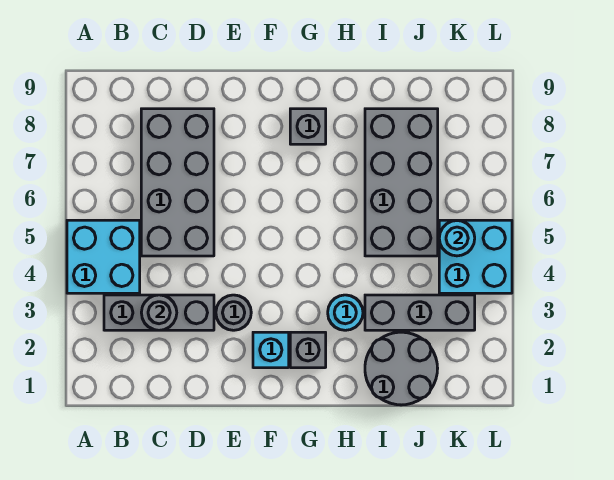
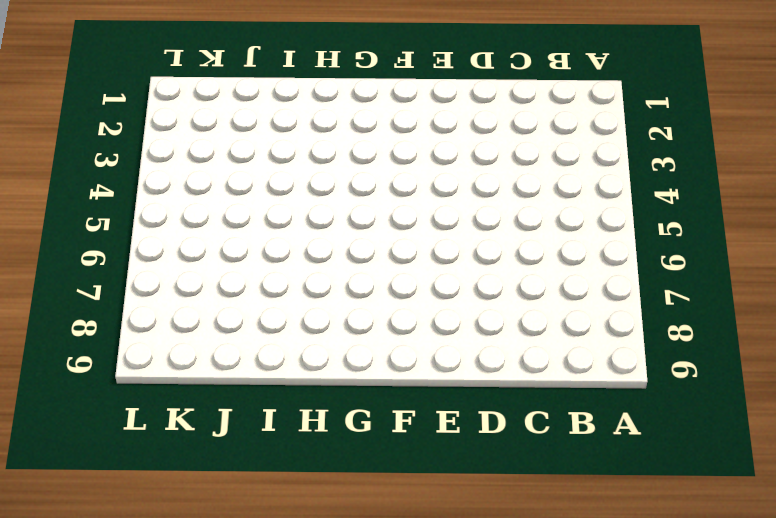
none -> cyan brick A4:B5 level 1
none -> grey brick B3:D3 level 1
none -> grey brick C5:D8 level 1

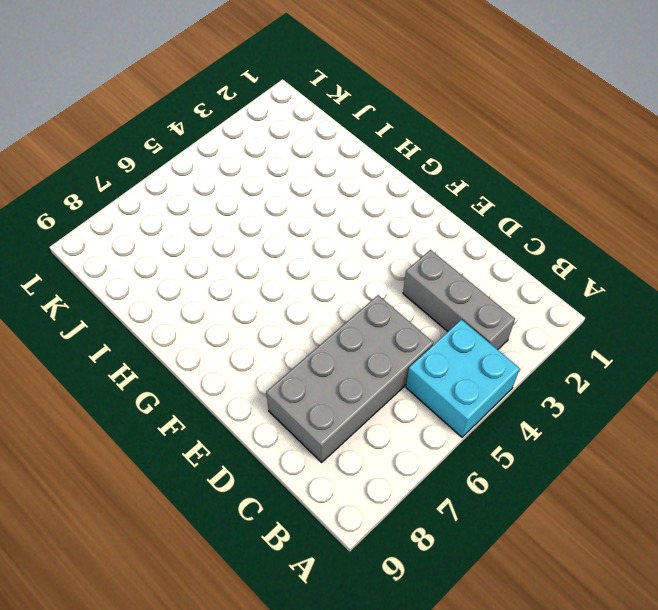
none -> grey round brick E3 level 1
none -> cyan brick F2 level 1
none -> grey brick G2 level 1

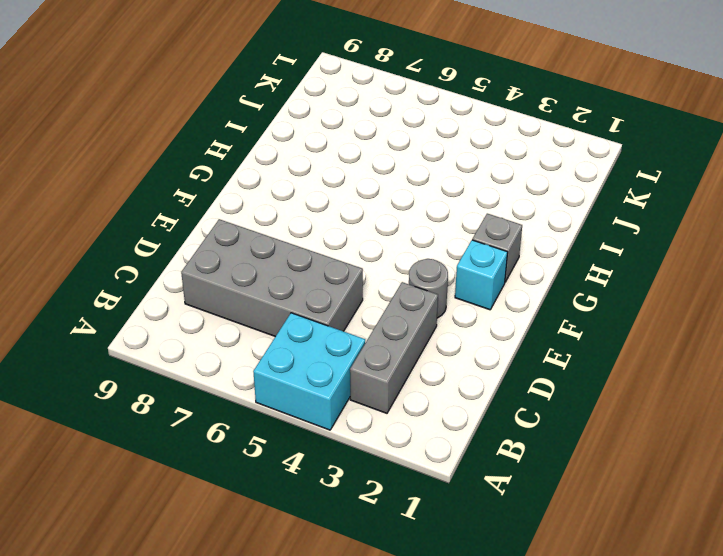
none -> grey brick G8 level 1
none -> cyan round brick H3 level 1
none -> grey round brick I1:J2 level 1

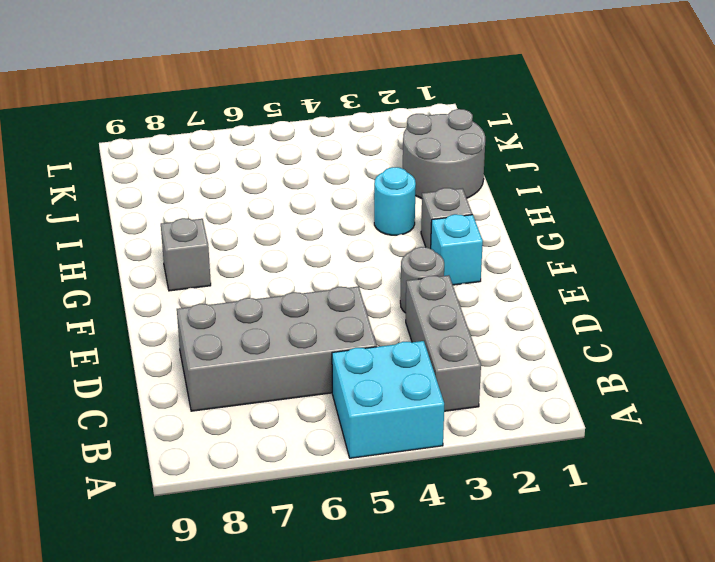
none -> grey brick I3:K3 level 1
none -> grey brick I5:J8 level 1
none -> cyan brick K4:L5 level 1

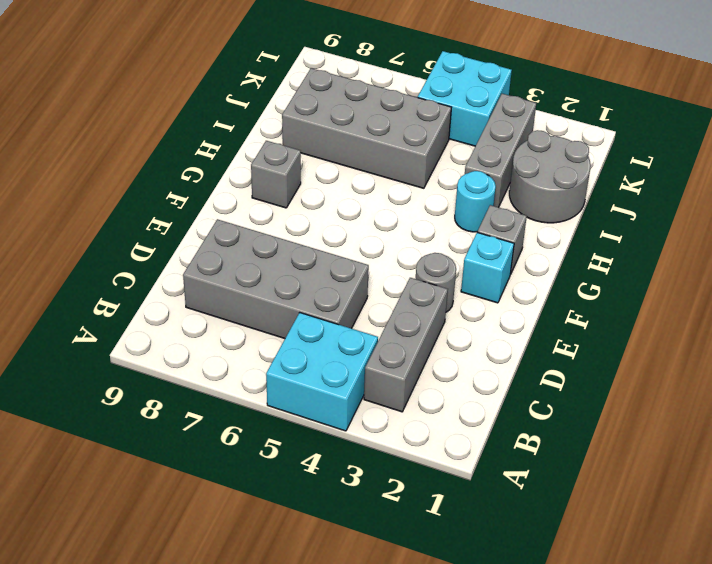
none -> grey round brick C3 level 2
none -> cyan round brick K5 level 2

